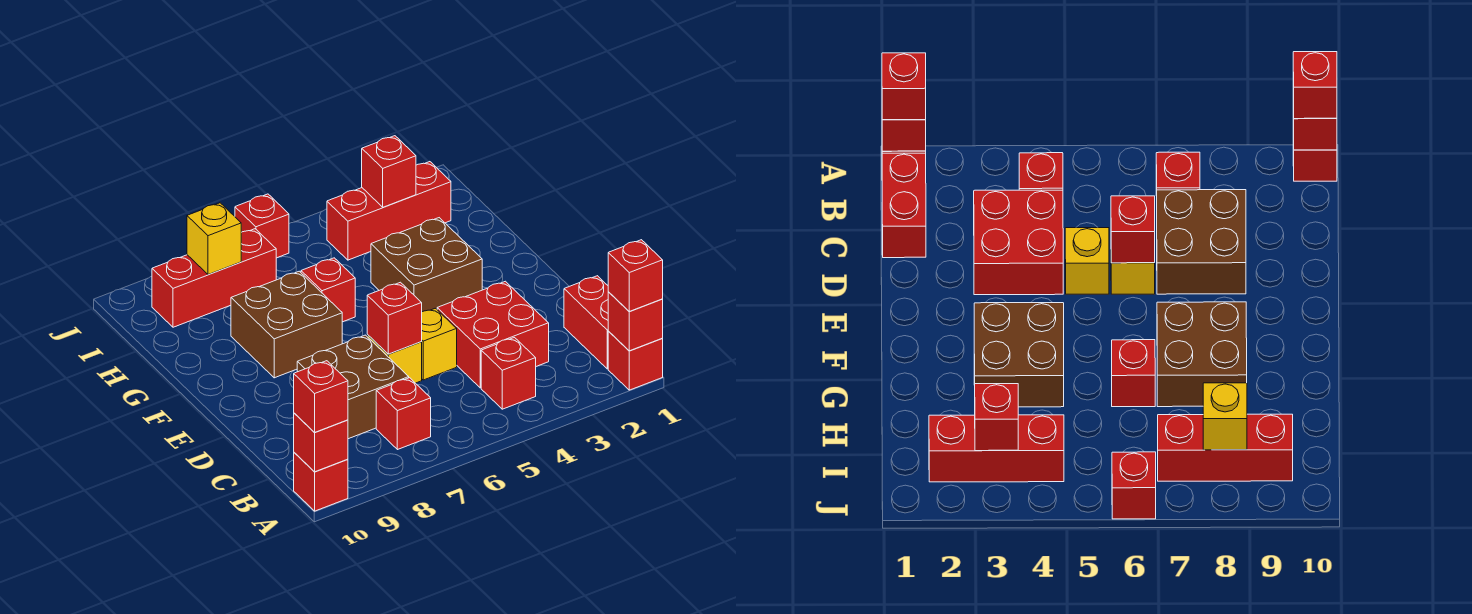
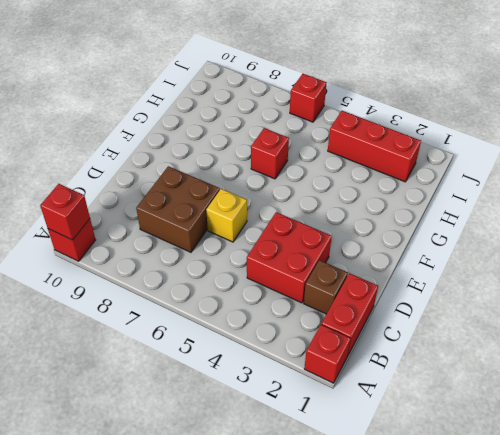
brown brick C2 level 1 -> none
none -> red brick B4 level 1
none -> red brick B7 level 1
none -> yellow brick D5 level 1

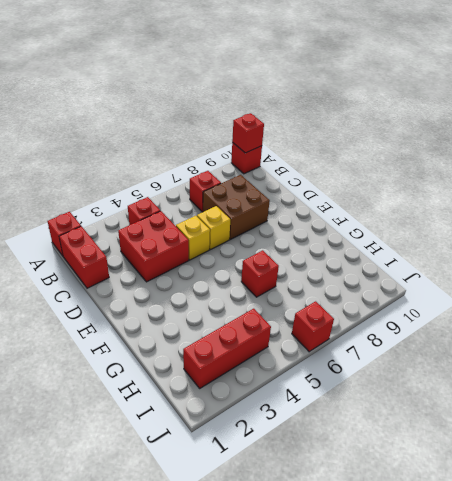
none -> brown brick F3:G4 level 1
none -> brown brick F7:G8 level 1
none -> red brick I7:I9 level 1

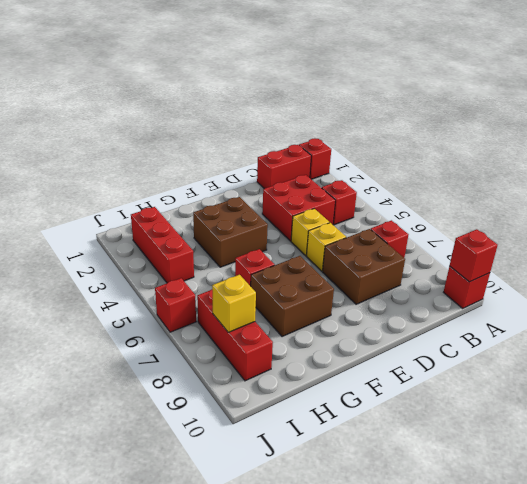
none -> red brick A1 level 2
none -> red brick D6 level 2
none -> red brick I3 level 2

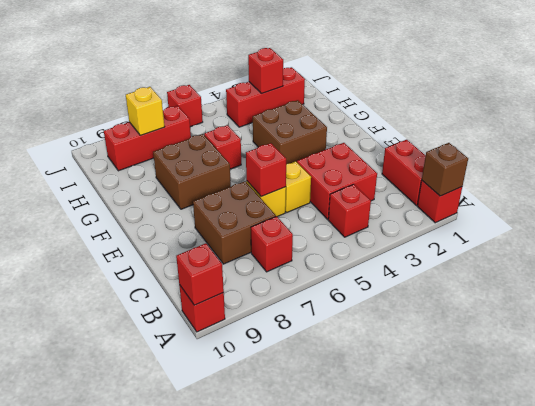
brown brick A1 level 2 -> red brick A1 level 2
none -> red brick A1 level 3
none -> red brick A10 level 3

